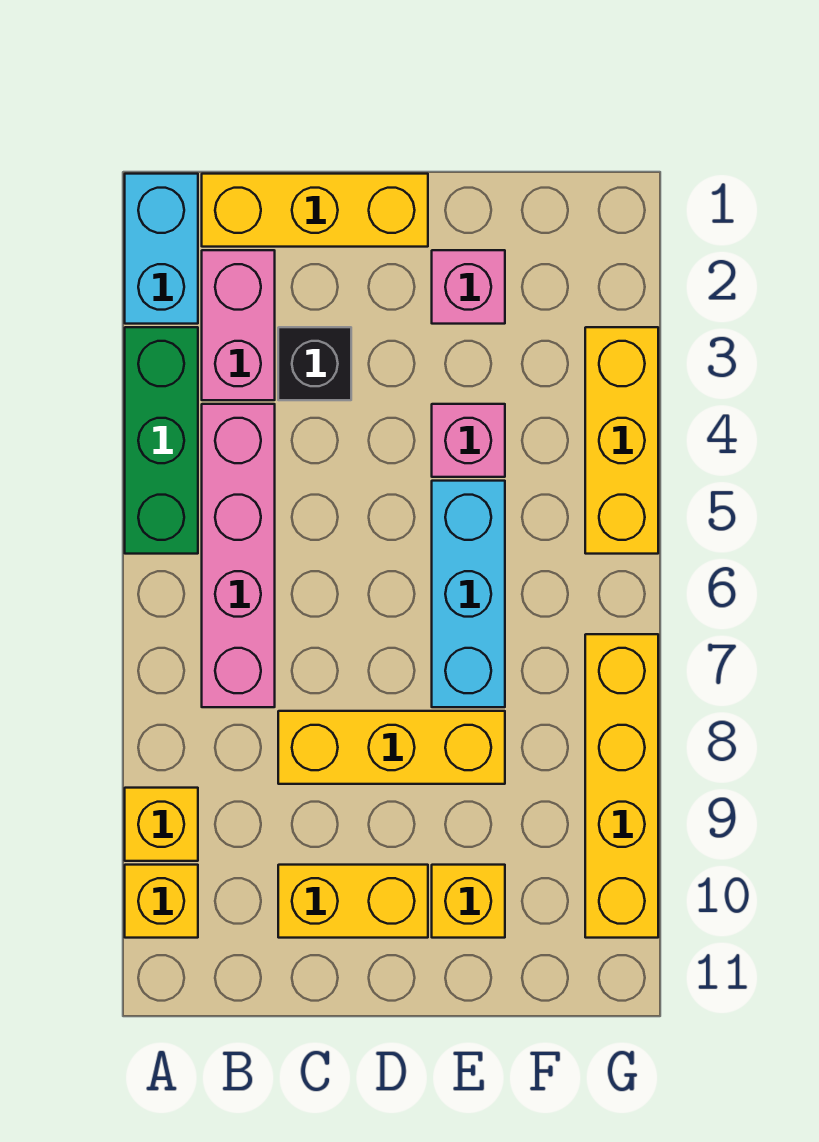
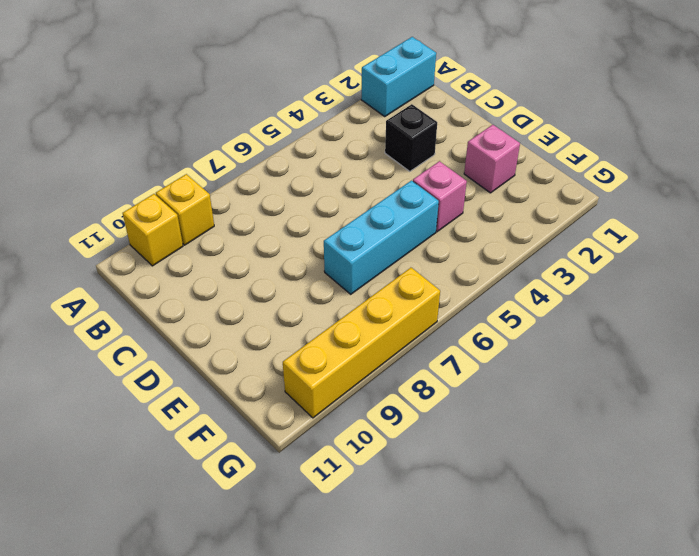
none -> green brick A3:A5 level 1
none -> yellow brick B1:D1 level 1
none -> pink brick B2:B3 level 1

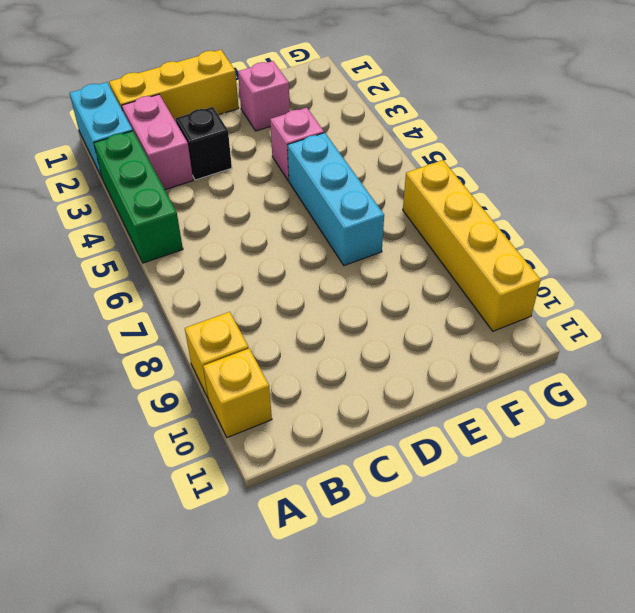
none -> pink brick B4:B7 level 1
none -> yellow brick C8:E8 level 1
none -> yellow brick C10:D10 level 1

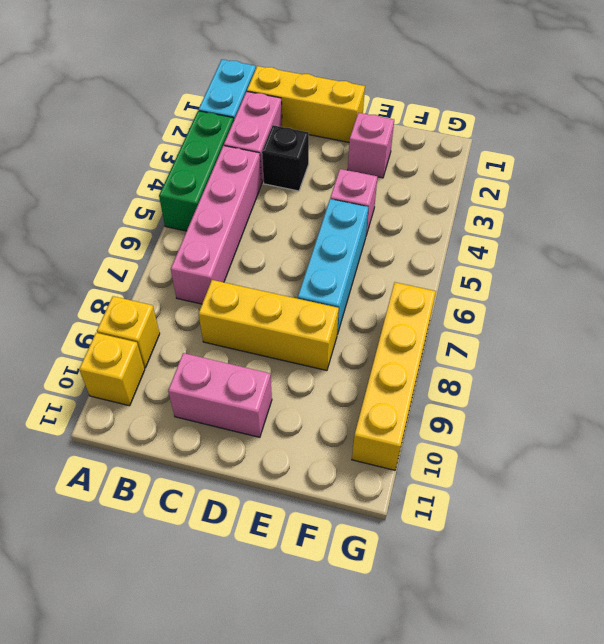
pink brick C10:D10 level 1 -> yellow brick C10:D10 level 1
none -> yellow brick E10 level 1
none -> yellow brick G3:G5 level 1

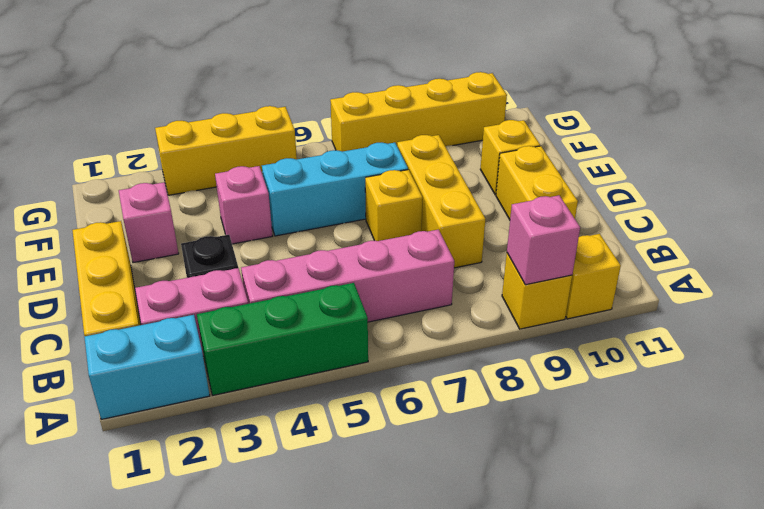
pink brick A9 level 2 -> none
yellow brick D7 level 1 -> none

